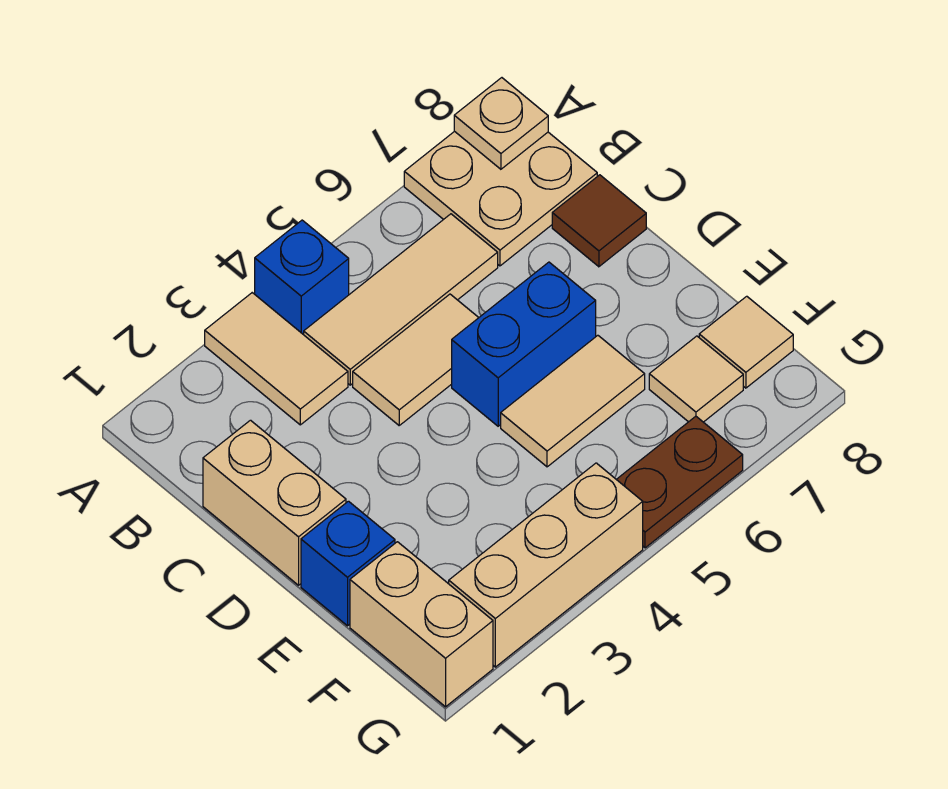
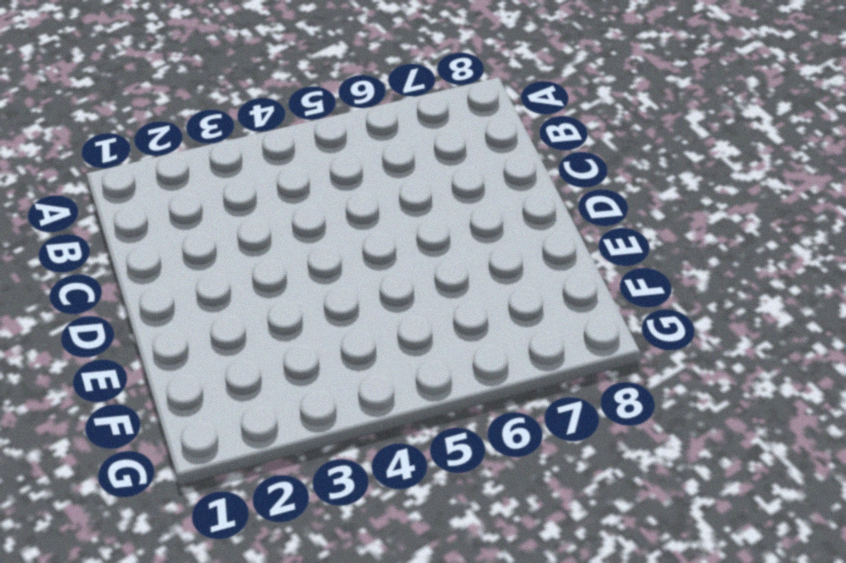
none -> tan tile A3:B3 level 1
none -> blue brick A4 level 1
none -> tan plate A7:B8 level 1

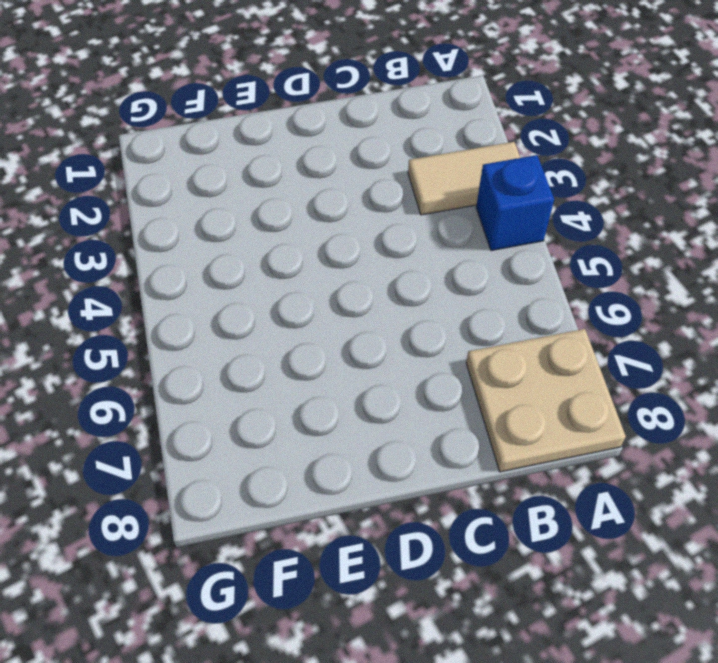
none -> tan tile B4:B6 level 1
none -> tan brick C1:D1 level 1
none -> tan tile C4:C5 level 1

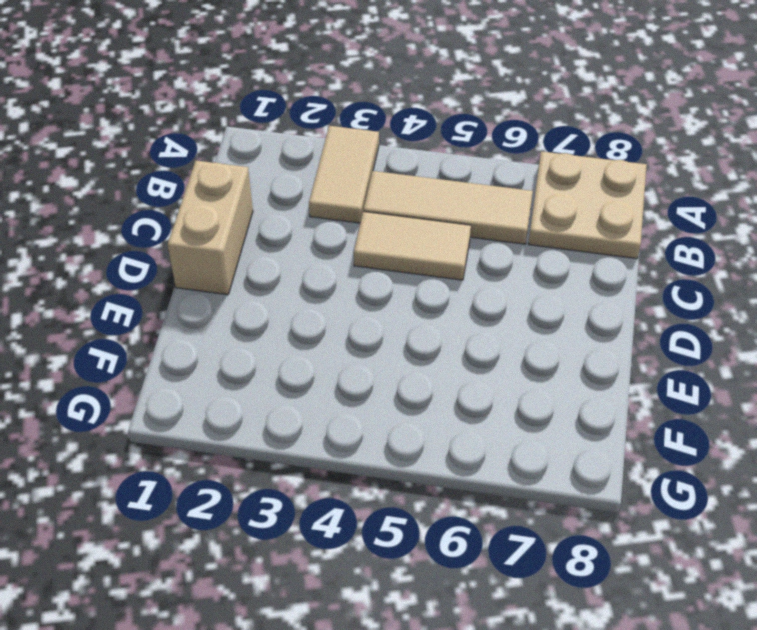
none -> blue brick A4 level 1
none -> brown tile C8 level 1
none -> blue brick D5:D6 level 1

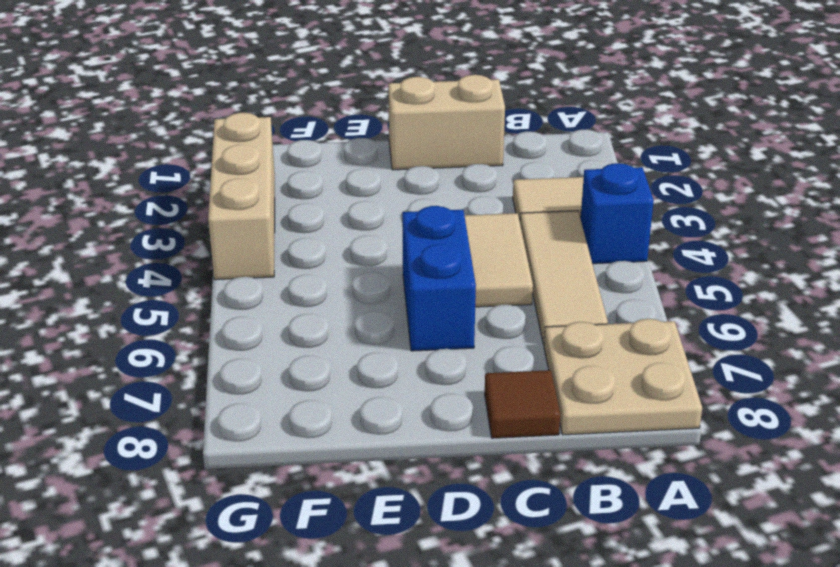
none -> blue brick E1 level 1
none -> tan tile E5:E6 level 1
none -> tan brick F1:G1 level 1

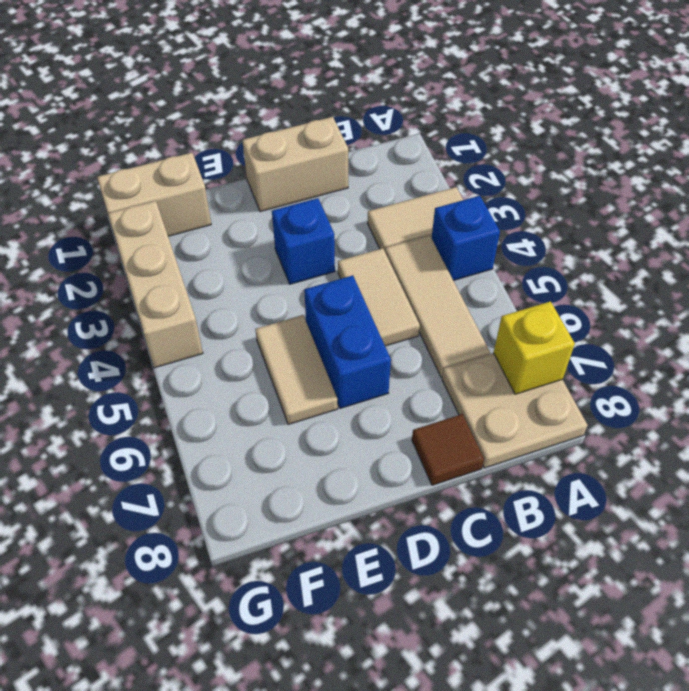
yellow brick A7 level 2 -> none
blue brick D3 level 1 -> blue brick E1 level 1
none -> tan tile F7 level 1
none -> tan tile F8 level 1
none -> brown plate G5:G6 level 1

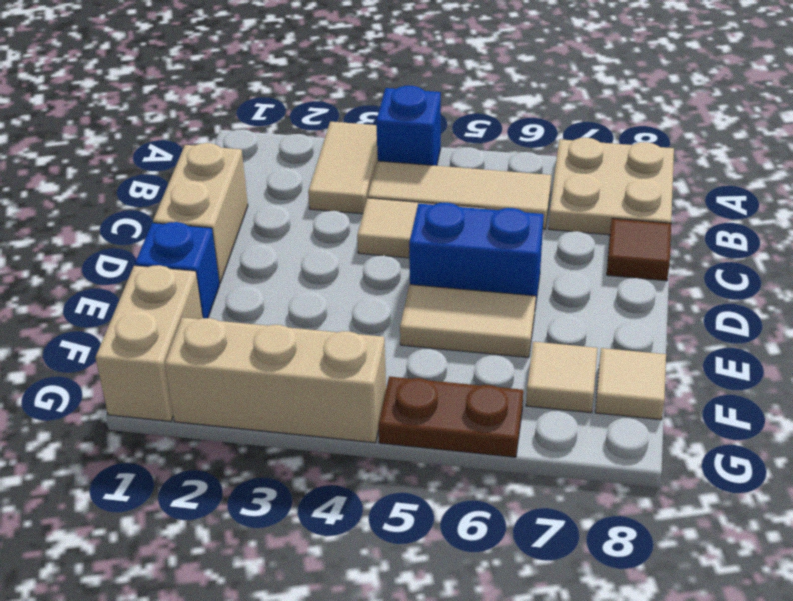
none -> tan plate A8 level 2

